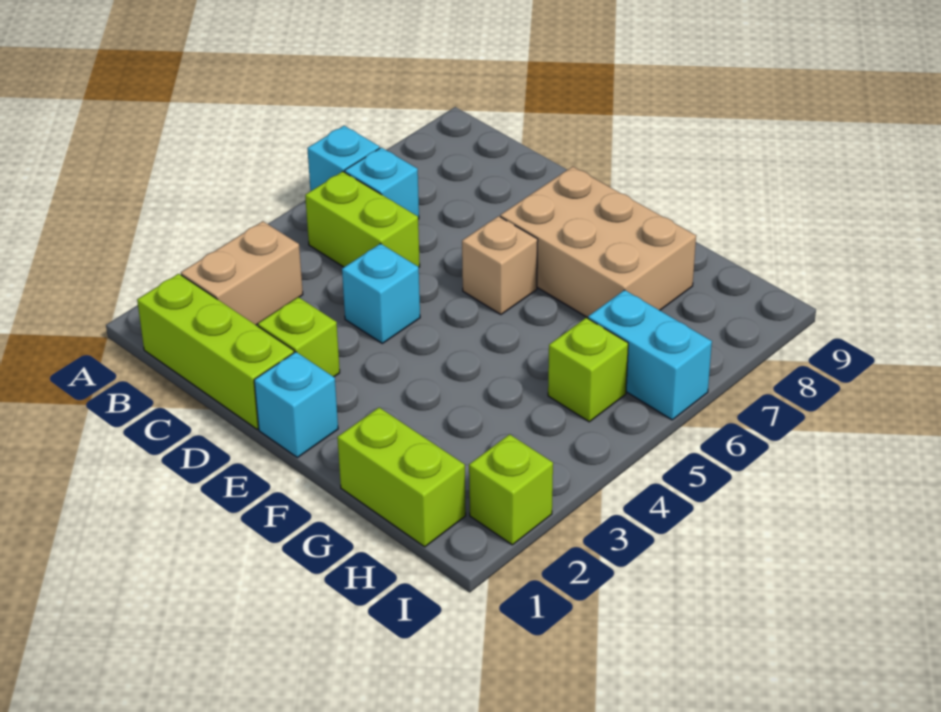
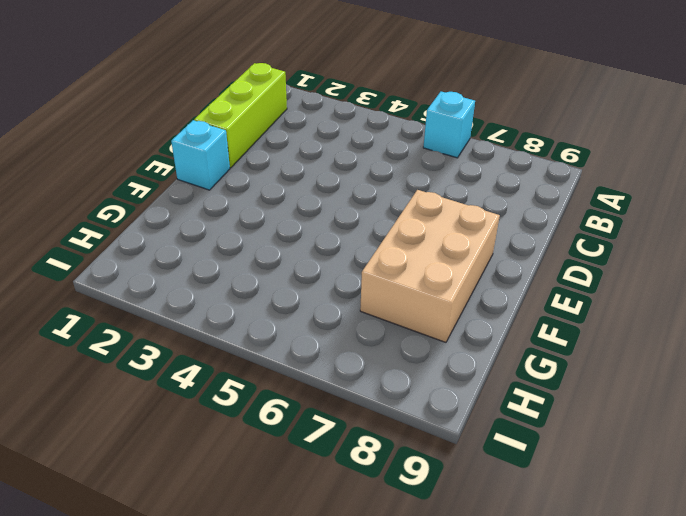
none -> tan brick B2:B3 level 1
none -> lime brick B5:C5 level 1
none -> cyan brick B6 level 1

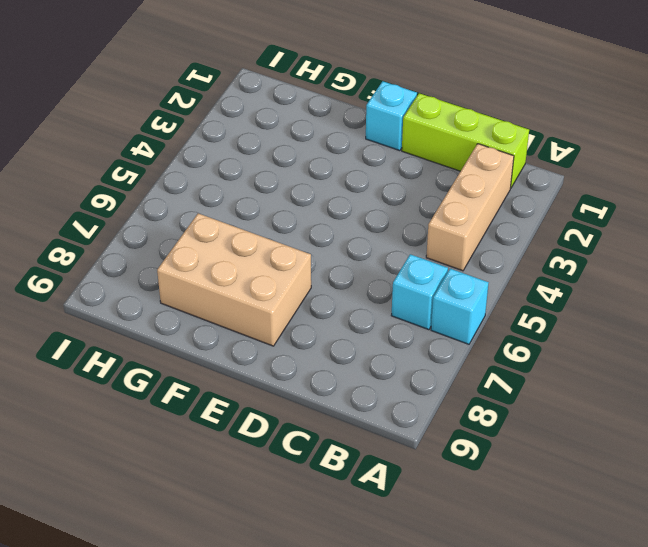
tan brick B2:B4 level 1 -> tan brick B2:B3 level 1
none -> lime brick B5:C5 level 1
none -> lime brick D2 level 1
none -> cyan brick D4 level 1

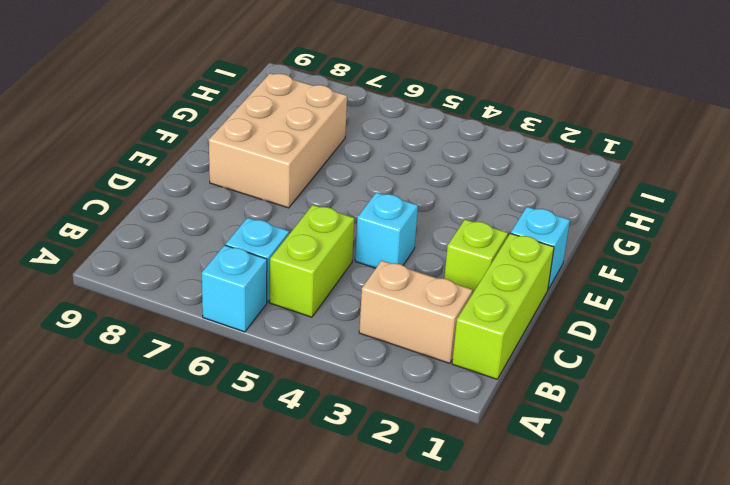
none -> tan brick E6 level 1
none -> lime brick G1:H1 level 1
none -> lime brick H5 level 1

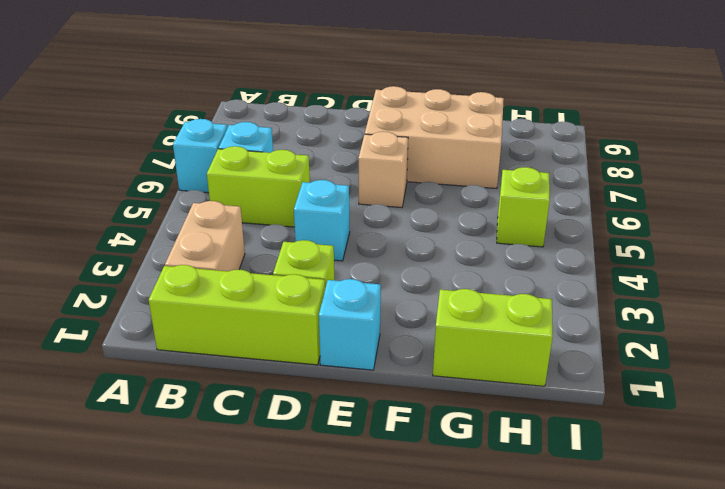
none -> cyan brick H6:I6 level 1
none -> lime brick I2 level 1

